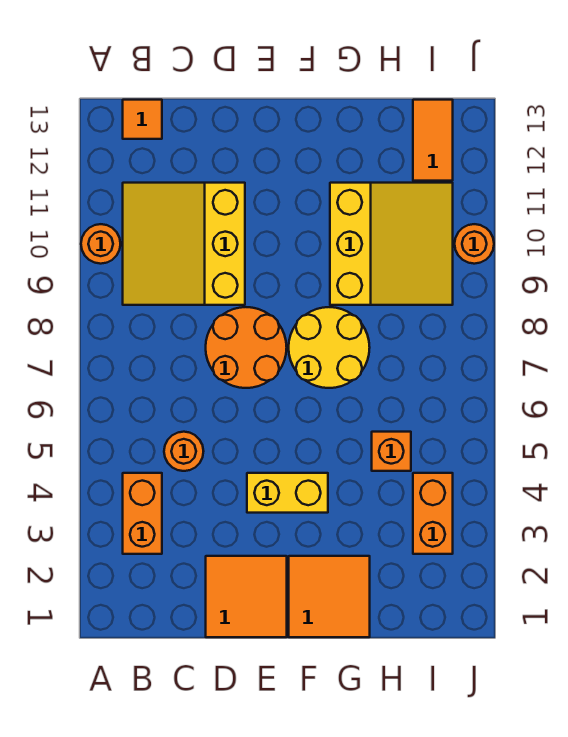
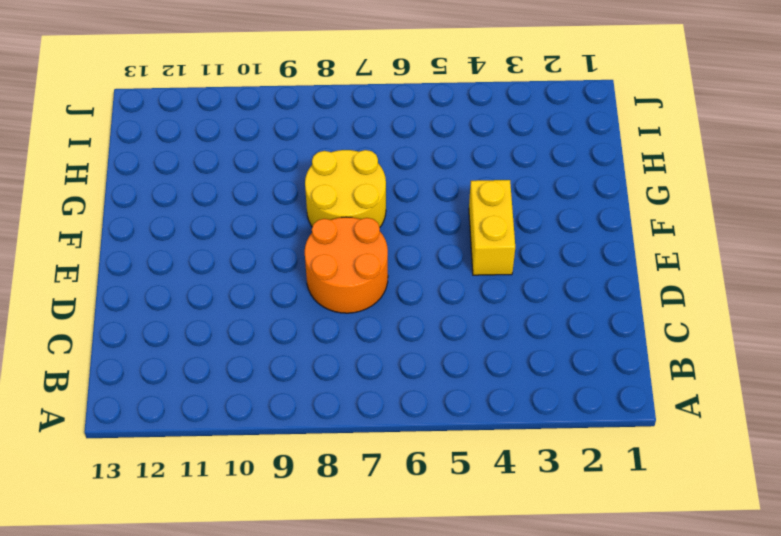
none -> orange round brick A10 level 1
none -> orange brick B3:B4 level 1
none -> yellow slope B9:D11 level 1 top D

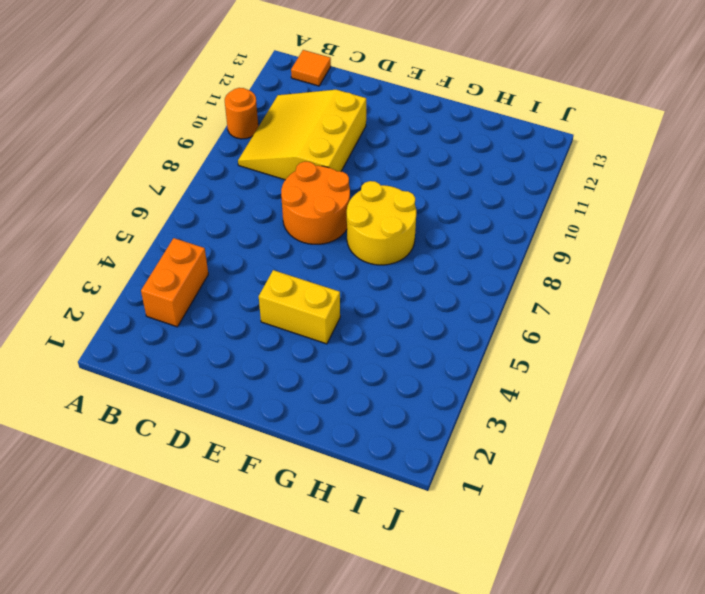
none -> orange round brick C5 level 1
none -> orange tile D1:E2 level 1
none -> orange tile F1:G2 level 1

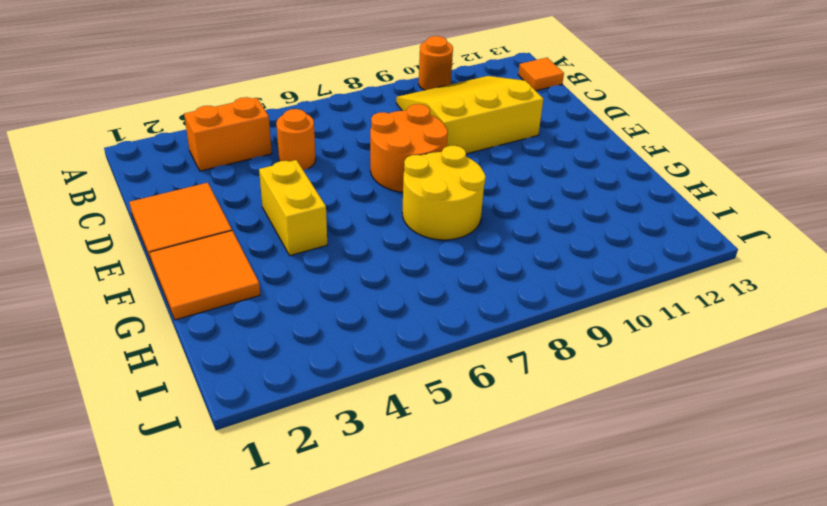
none -> yellow slope G9:I11 level 1 top G
none -> orange brick H5 level 1
none -> orange brick I3:I4 level 1

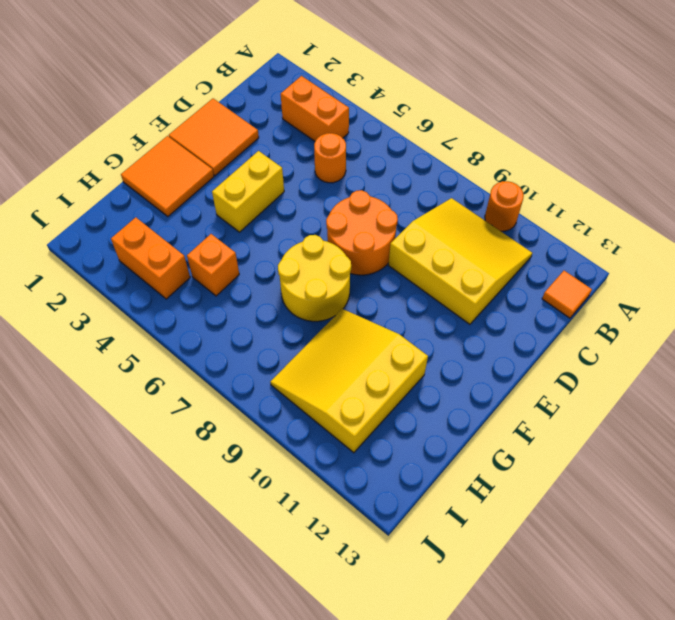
yellow slope G9:I11 level 1 top 11 -> yellow slope G9:I11 level 1 top G
none -> orange tile I12:I13 level 1
none -> orange round brick J10 level 1

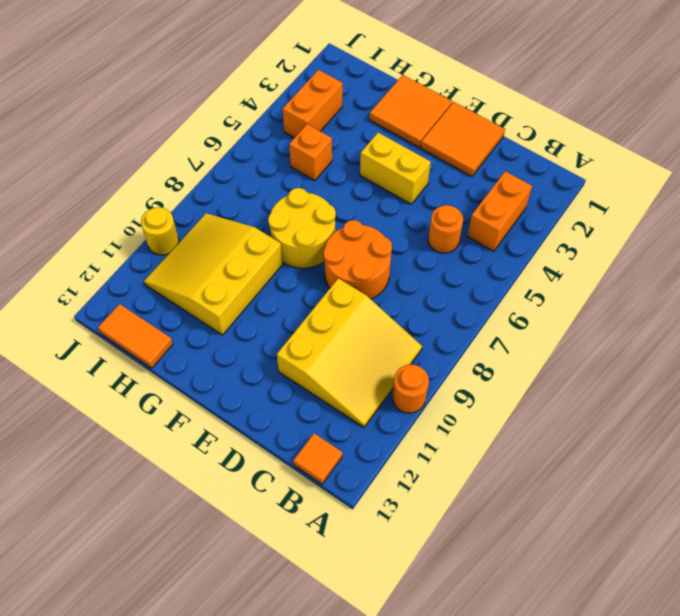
orange tile H13:I13 level 1 -> orange tile I12:I13 level 1
yellow round brick J10 level 1 -> orange round brick J10 level 1

